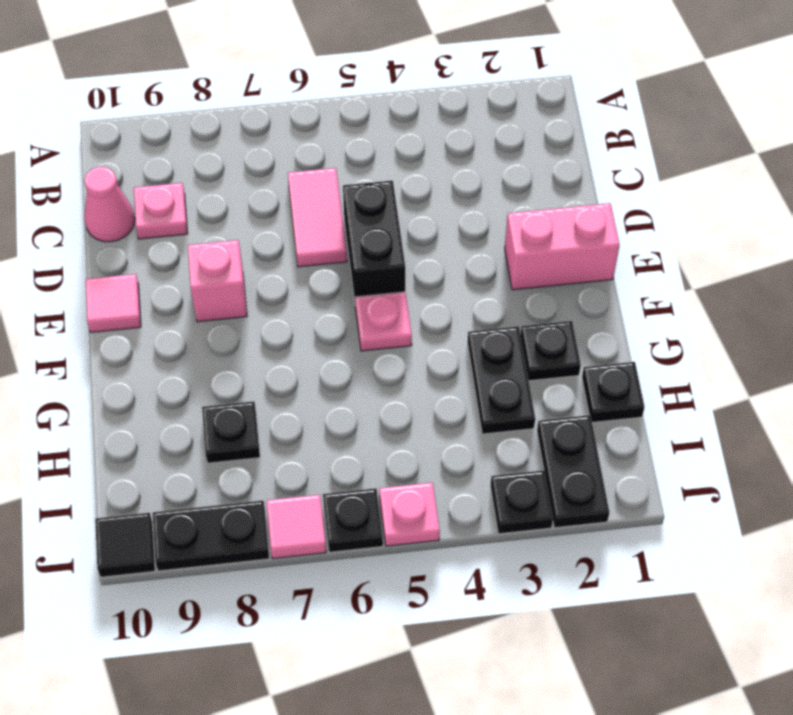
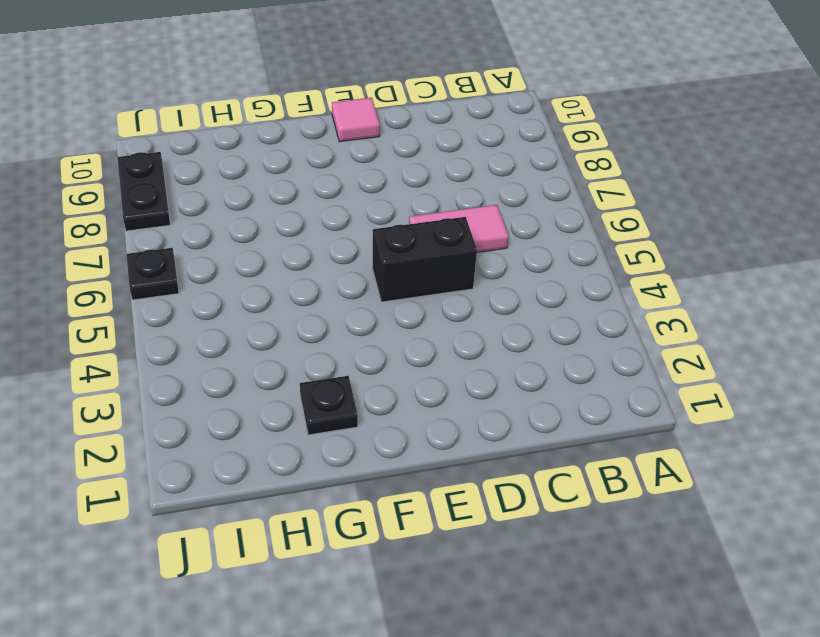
none -> pink plate C9 level 1
none -> pink cone C10 level 1
none -> pink brick E1:E2 level 1

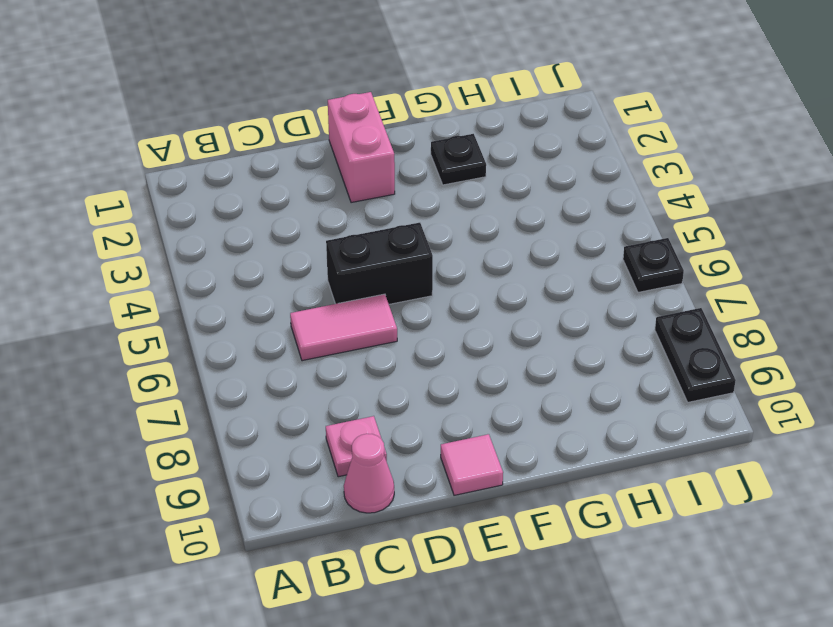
none -> pink brick E8 level 1
none -> pink plate F5 level 1
none -> black plate G3:H3 level 1

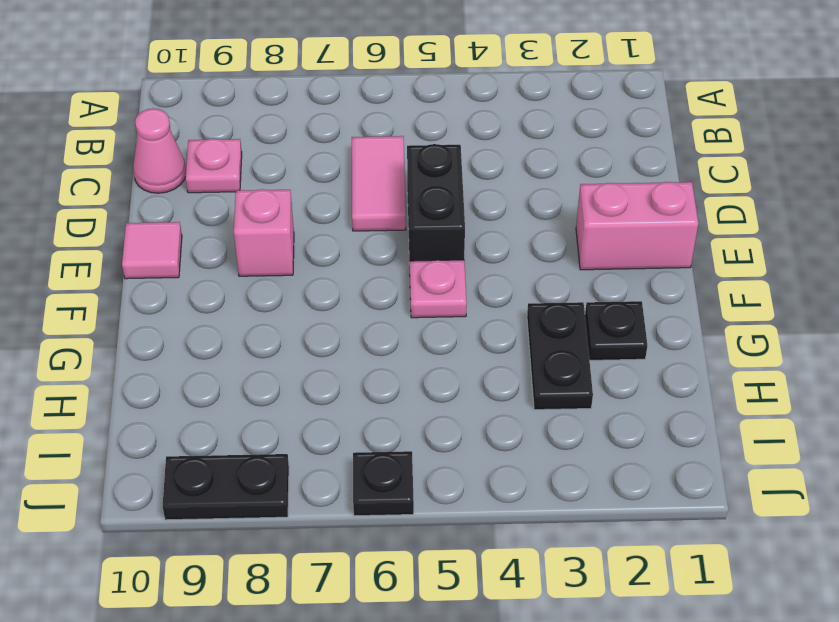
none -> black plate H1 level 1
none -> black plate H8 level 1
none -> black plate I2:J2 level 1

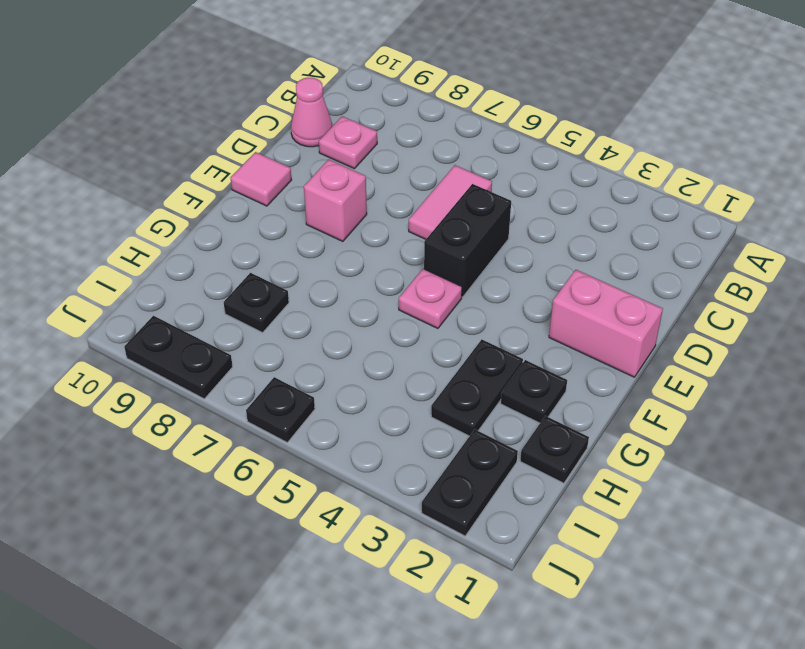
none -> black plate J3 level 1
none -> pink plate J5 level 1
none -> pink tile J7 level 1

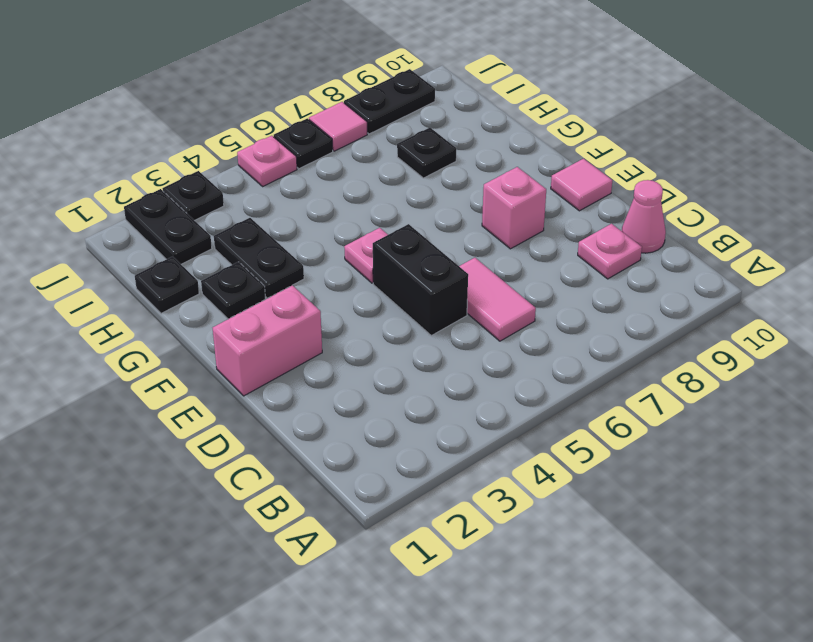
none -> black tile J10 level 1

